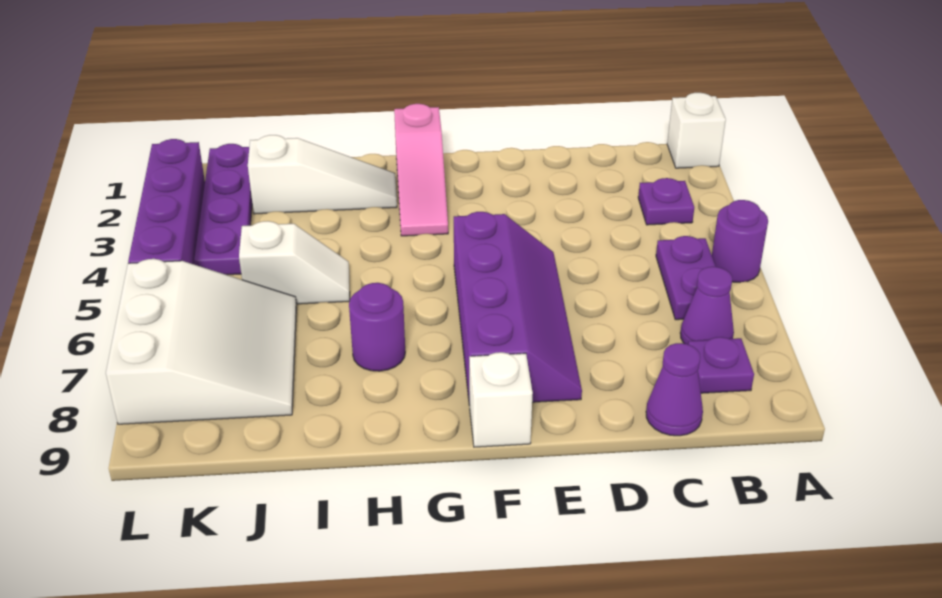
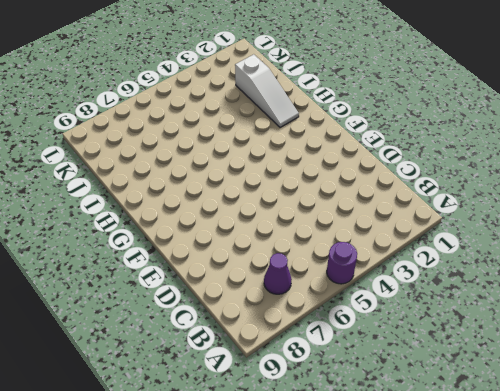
none -> white brick A1 level 1
none -> purple plate B3 level 1
none -> purple plate B5:B6 level 1

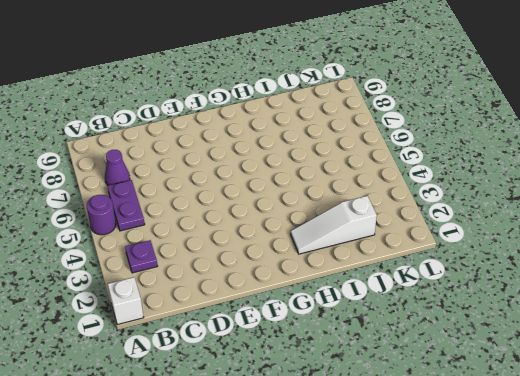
none -> purple plate B8 level 1
none -> purple cone C9 level 1
none -> purple slope E5:F8 level 1 top F

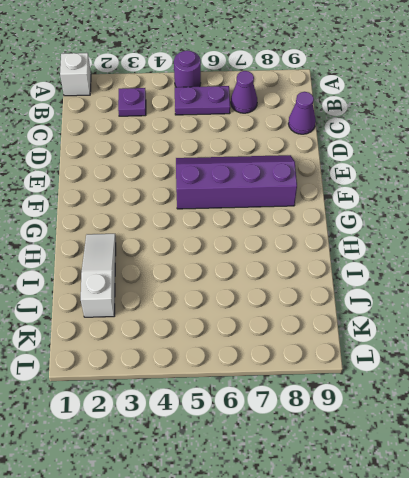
none -> purple plate B8 level 1
none -> white brick F9 level 1
none -> pink slope G1:G3 level 1 top 1

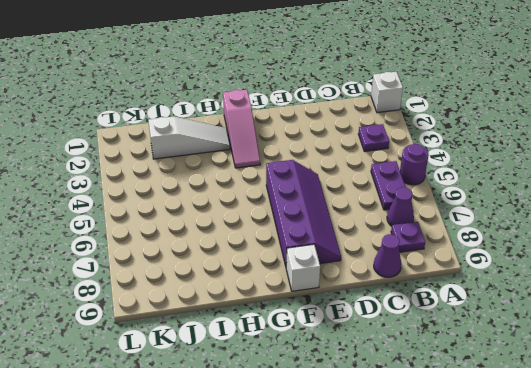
none -> purple round brick H7 level 1
none -> white slope I5:J5 level 1 top J
none -> white slope J6:L8 level 1 top L

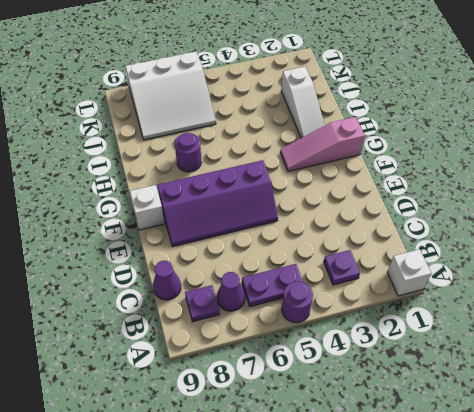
none -> white slope I5:J5 level 1 top J
none -> purple plate K1:K4 level 1
none -> purple brick L2:L5 level 1

